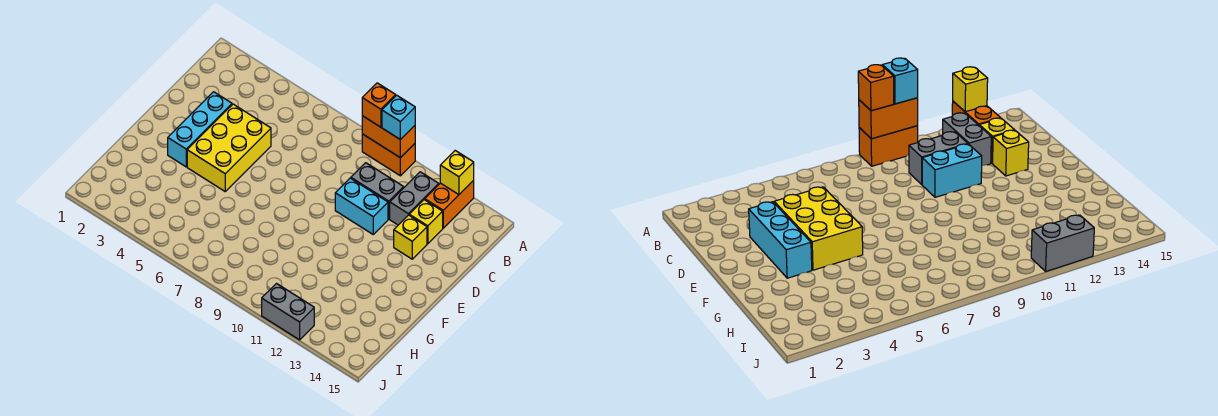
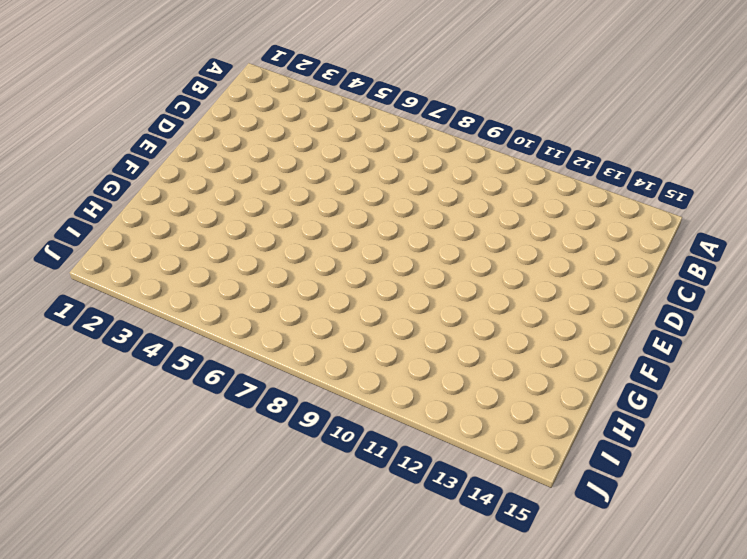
none -> orange brick A9:A10 level 1
none -> orange brick A13:B13 level 1
none -> grey brick B12:C12 level 1

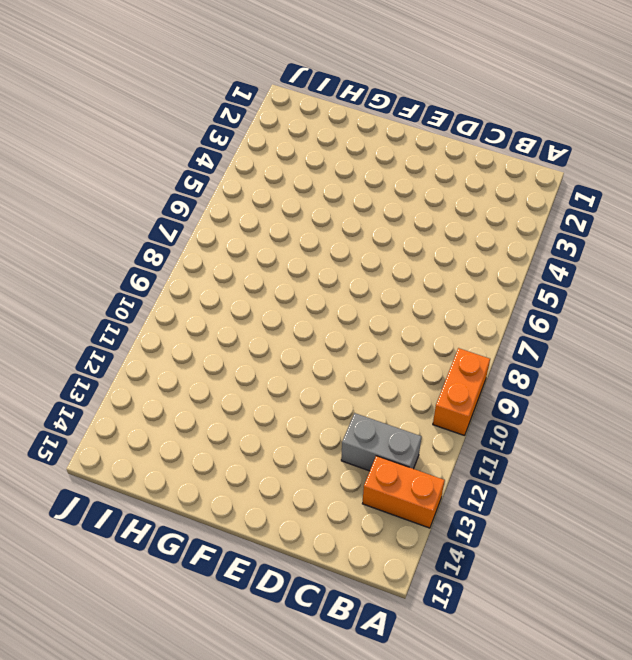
none -> grey brick C10:C11 level 1
none -> yellow brick C13 level 1
none -> cyan brick D3:F3 level 1

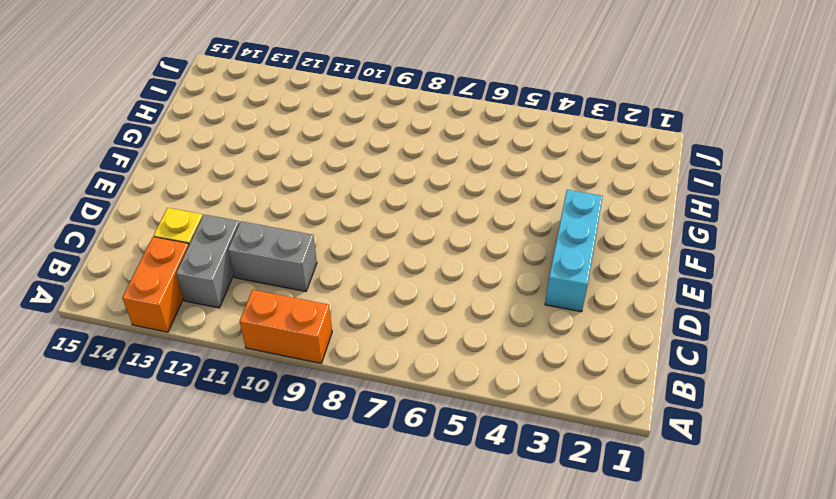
none -> yellow brick D4:F5 level 1
none -> cyan brick D10:D11 level 1
none -> yellow brick D13 level 1

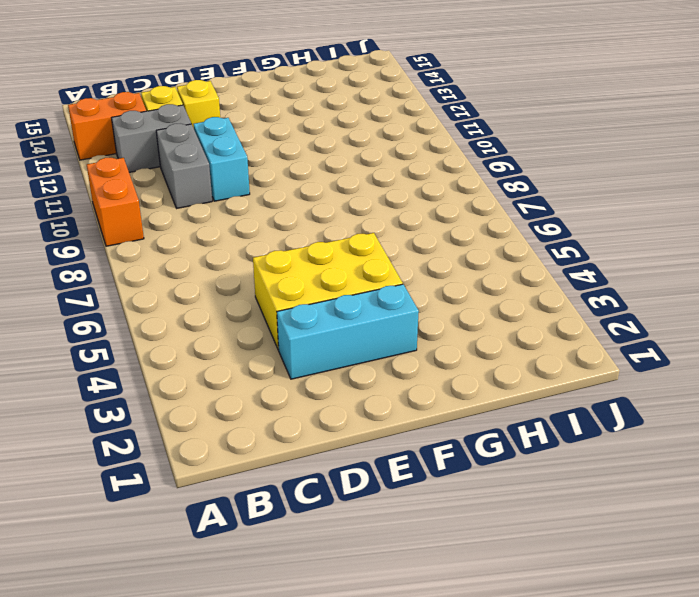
none -> grey brick J11:J12 level 1
none -> orange brick A9:A10 level 2
none -> yellow brick A13 level 2

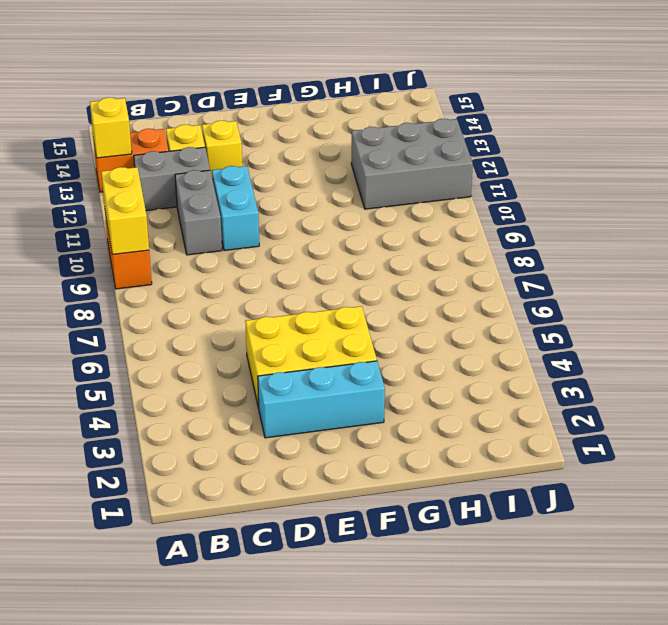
yellow brick A9:A10 level 2 -> orange brick A9:A10 level 2
grey brick H11:J12 level 1 -> grey brick J11:J12 level 1
none -> orange brick A9 level 3
none -> cyan brick A10 level 3

